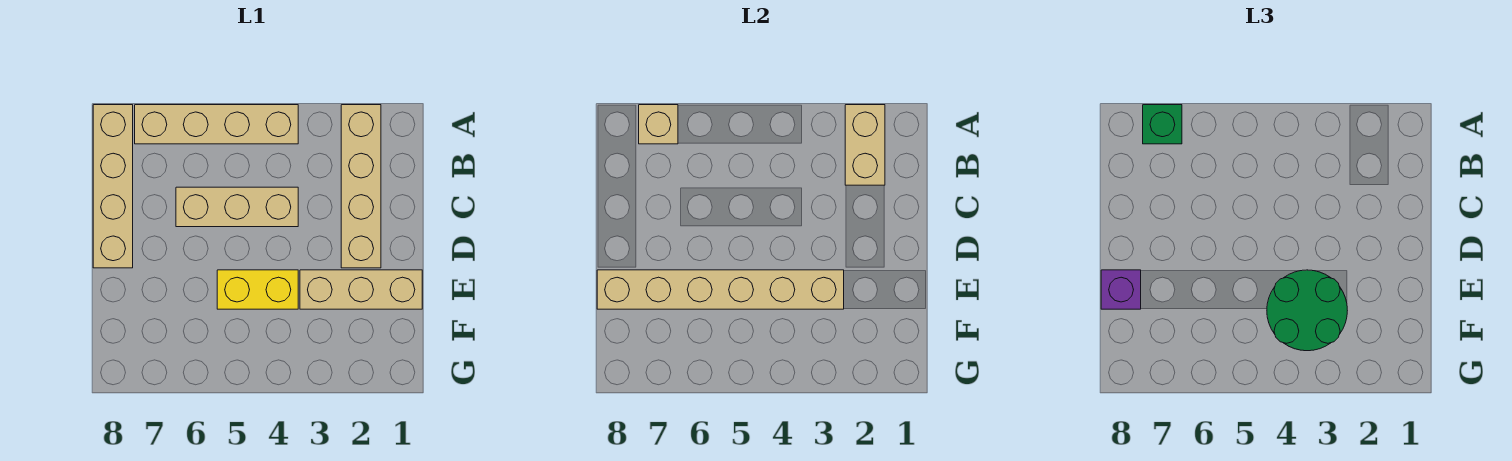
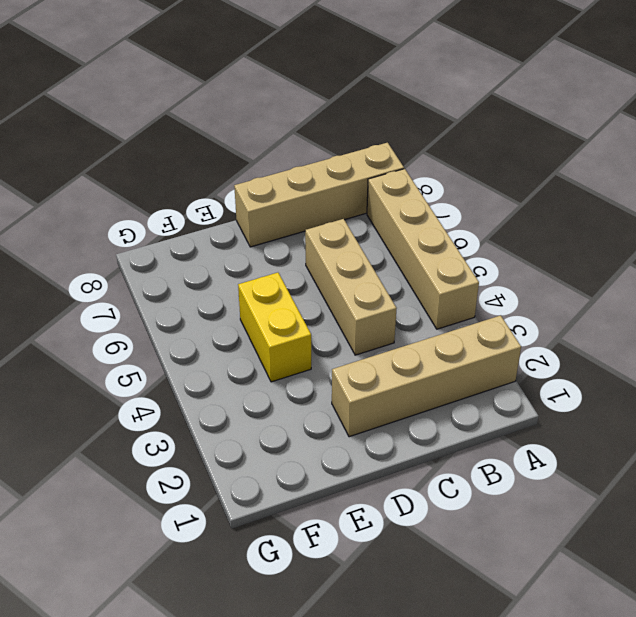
none -> tan brick E1:E3 level 1
none -> tan brick A2:B2 level 2
none -> tan brick A7 level 2

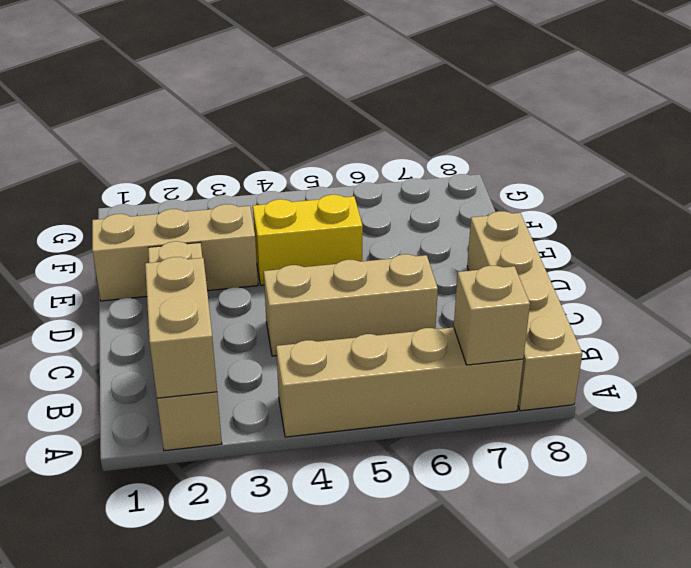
none -> tan brick E3:E8 level 2
none -> green brick A7 level 3
none -> green round brick E3:F4 level 3

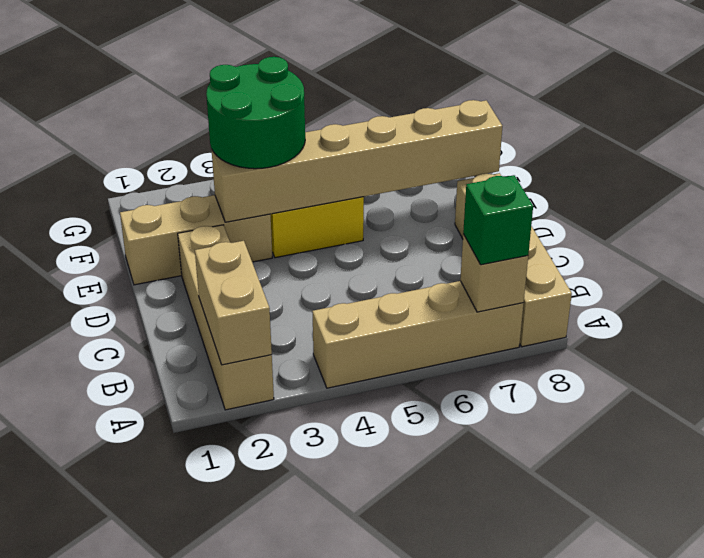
none -> tan brick C4:C6 level 1
none -> purple brick E8 level 3

